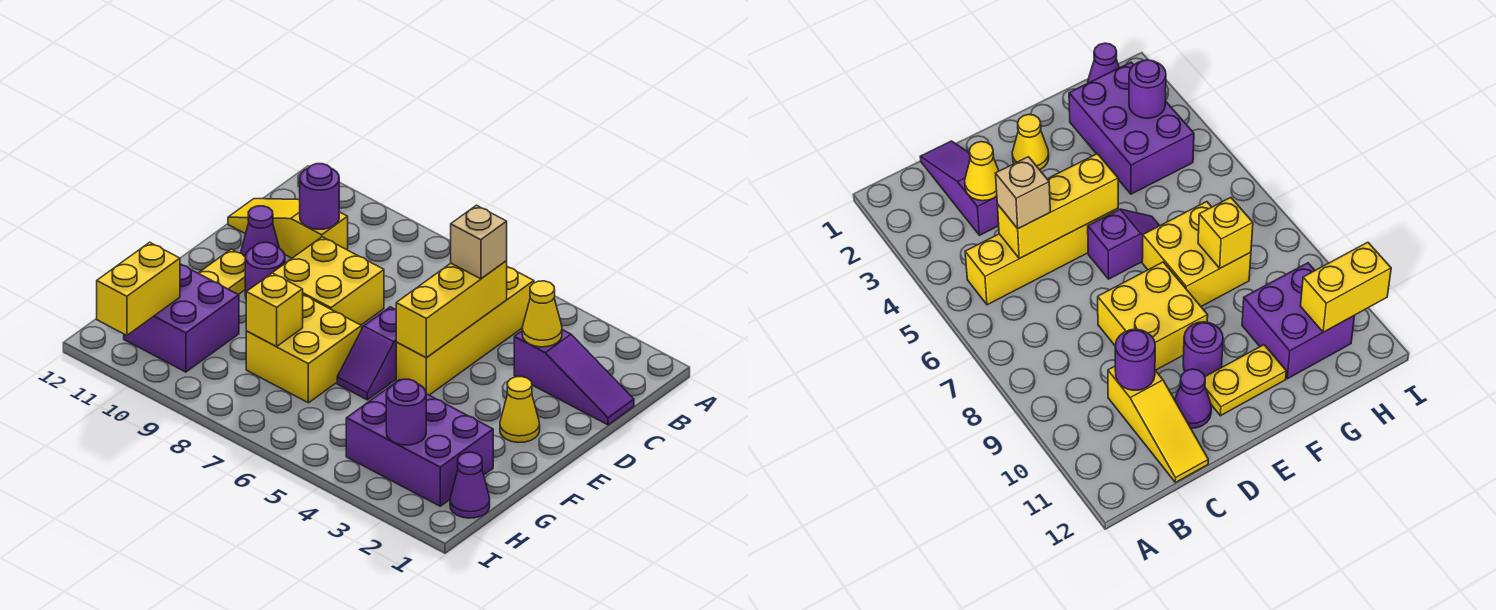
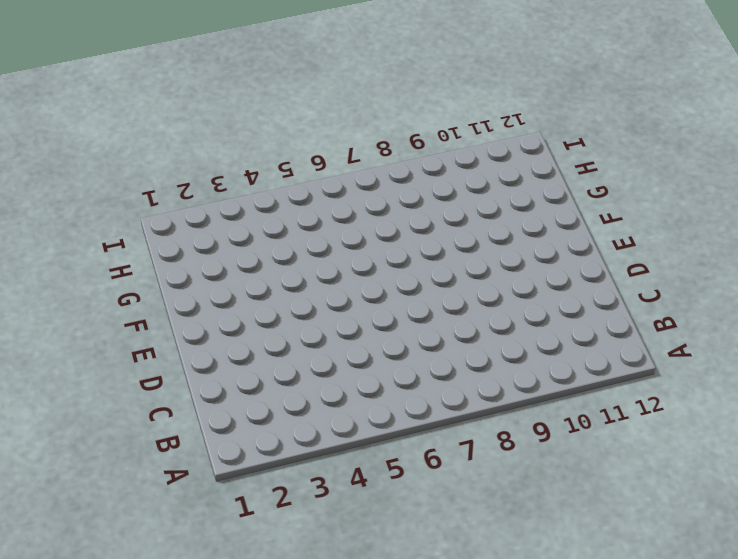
none -> yellow brick B5:E5 level 1
none -> purple slope C1:C3 level 1 top 3
none -> yellow slope C10:C12 level 1 top 10

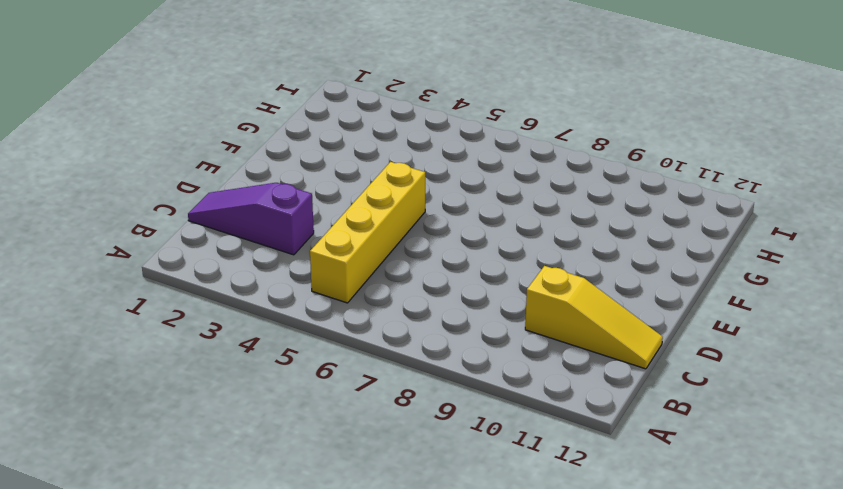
none -> yellow brick D8:E9 level 1
none -> purple cone D11 level 1
none -> yellow cone E2 level 1

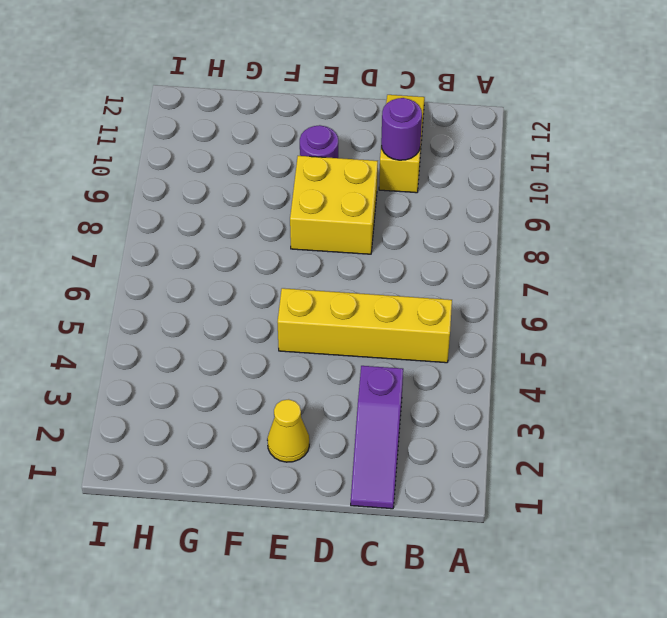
none -> purple cone D11 level 1
none -> purple slope E6:F6 level 1 top E
none -> yellow plate E11:F11 level 1

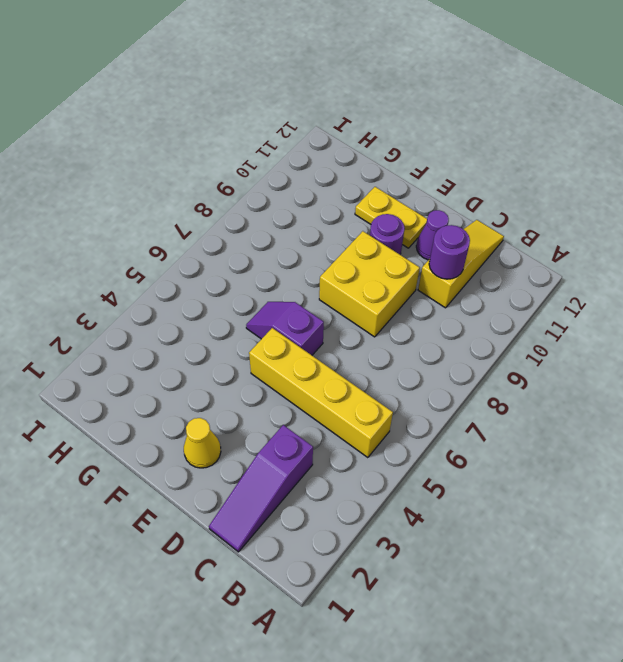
none -> yellow brick F7:G8 level 1
none -> purple brick G2:H4 level 1
none -> purple brick G10:H11 level 1

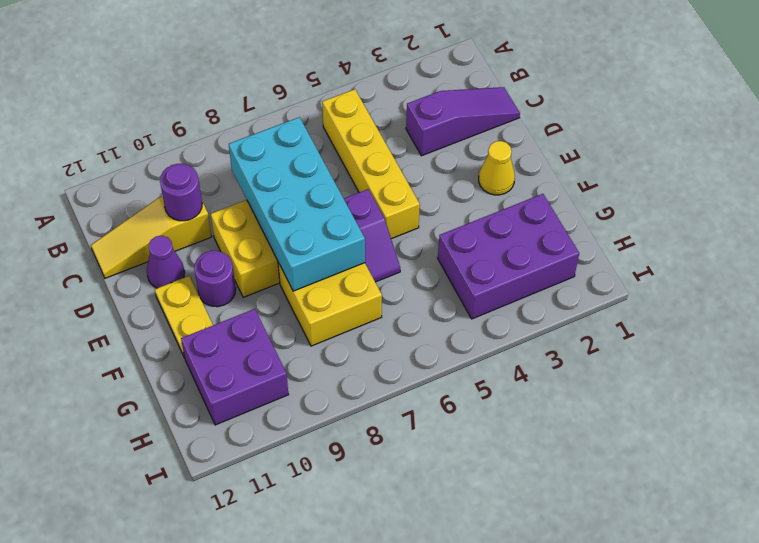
cyan brick C7:F8 level 2 -> none
none -> purple cone H1 level 1
none -> yellow cone C3 level 2
none -> yellow brick C5:E5 level 2

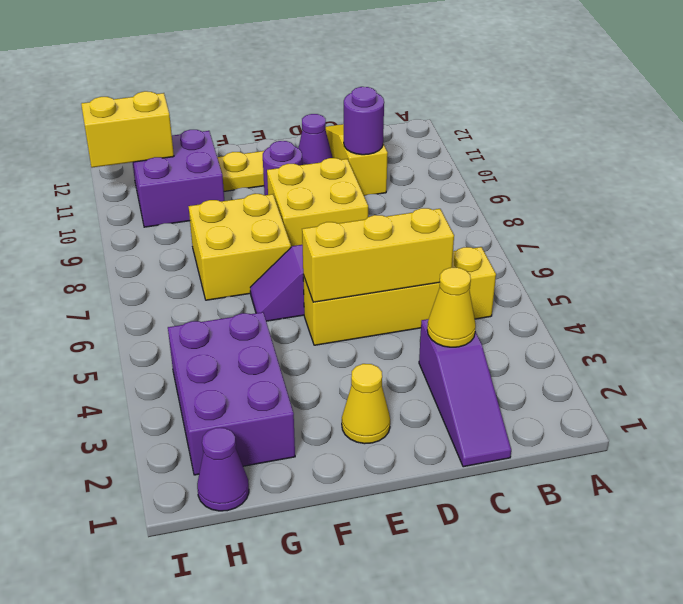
none -> yellow brick G8 level 2
none -> purple round brick H3 level 2
none -> tan brick C5 level 3

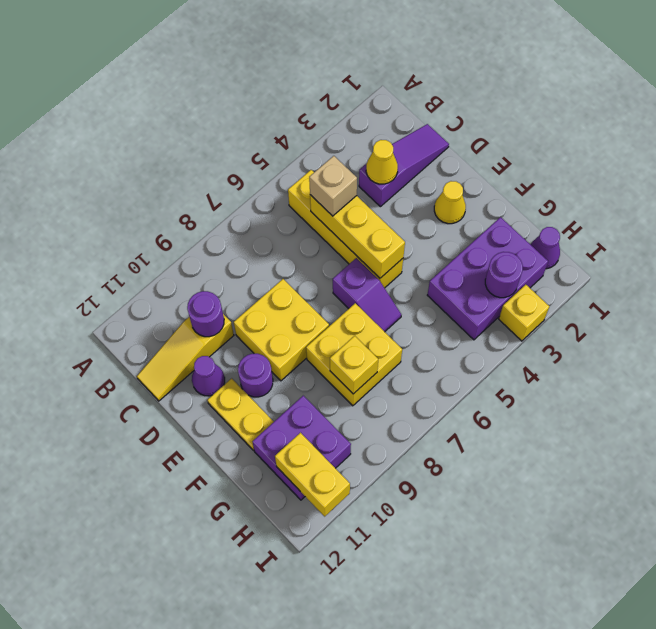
yellow brick I3 level 1 -> none

